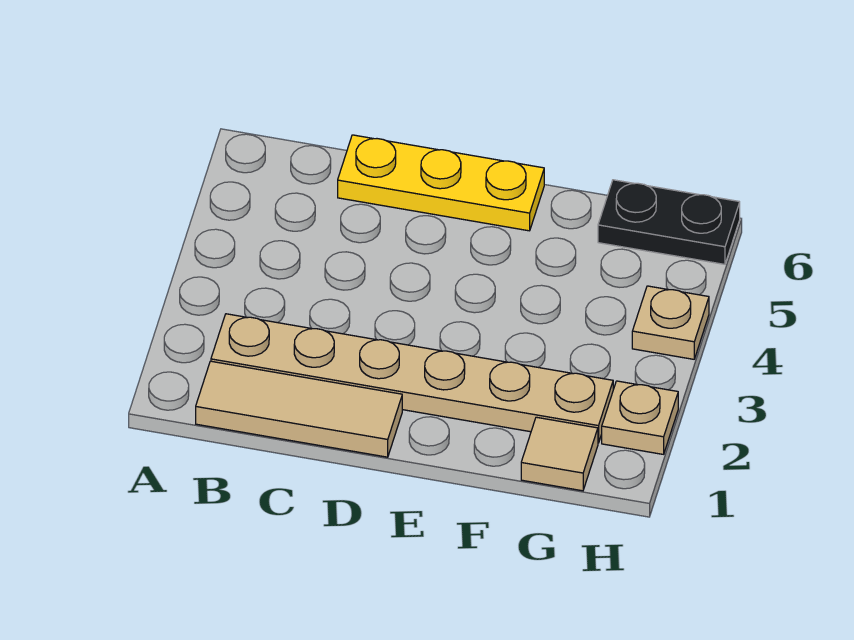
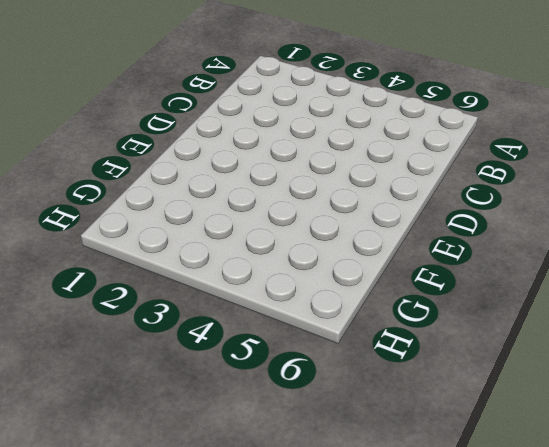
none -> tan tile B1:D1 level 1
none -> tan plate B2:G2 level 1

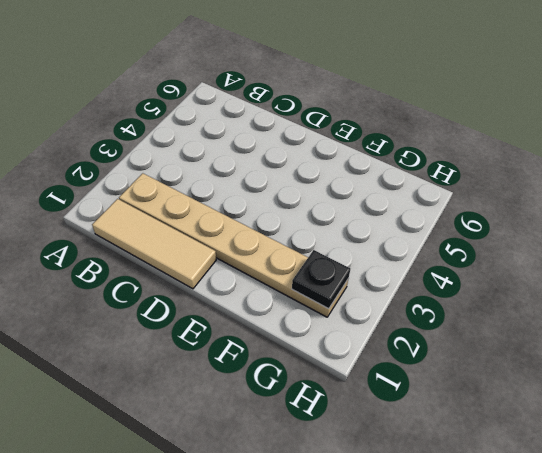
black plate G2 level 2 -> none
none -> yellow plate C6:E6 level 1
none -> tan tile G1 level 1

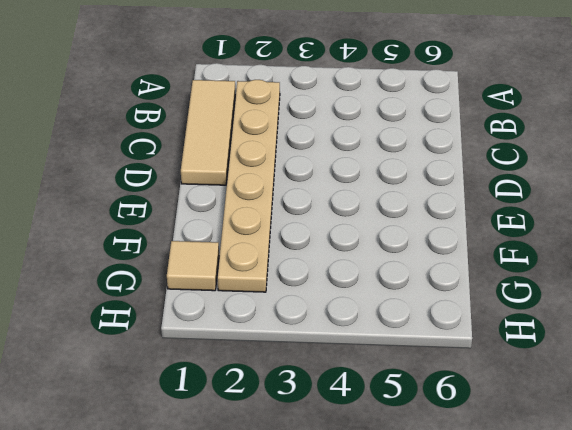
none -> yellow plate C6:E6 level 1
none -> black plate G6:H6 level 1

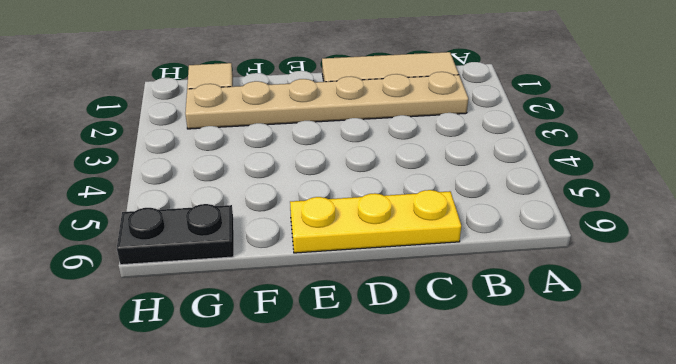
none -> tan plate H2 level 1
none -> tan plate H4 level 1

